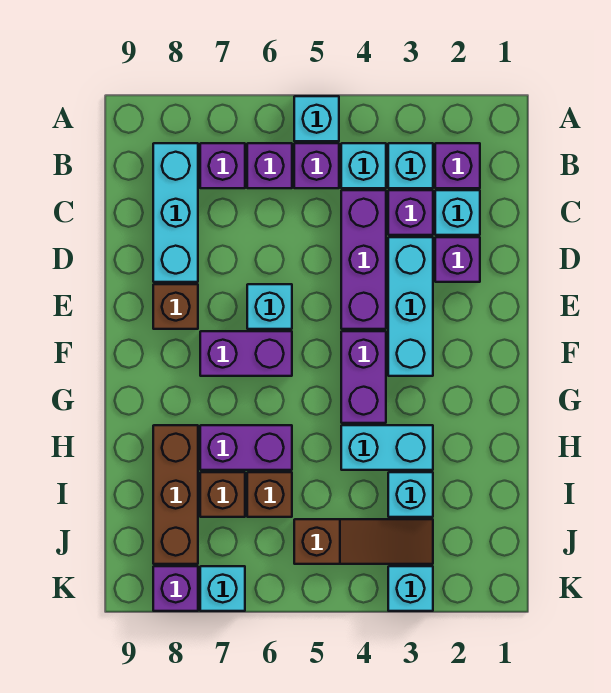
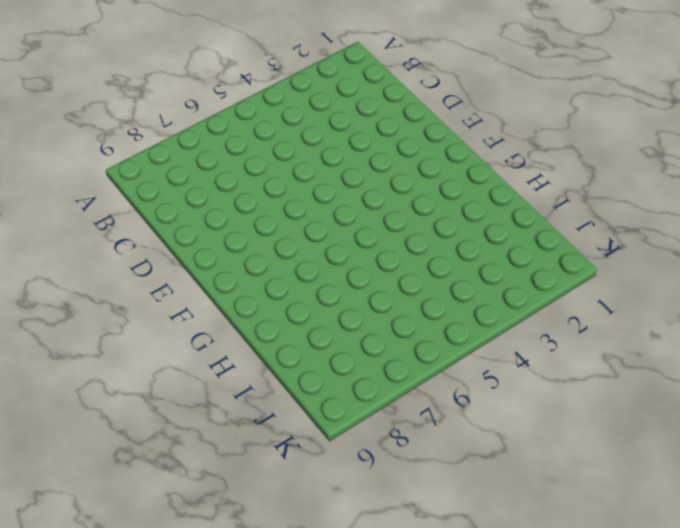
none -> cyan brick A5 level 1
none -> purple brick B2 level 1
none -> cyan brick B3 level 1

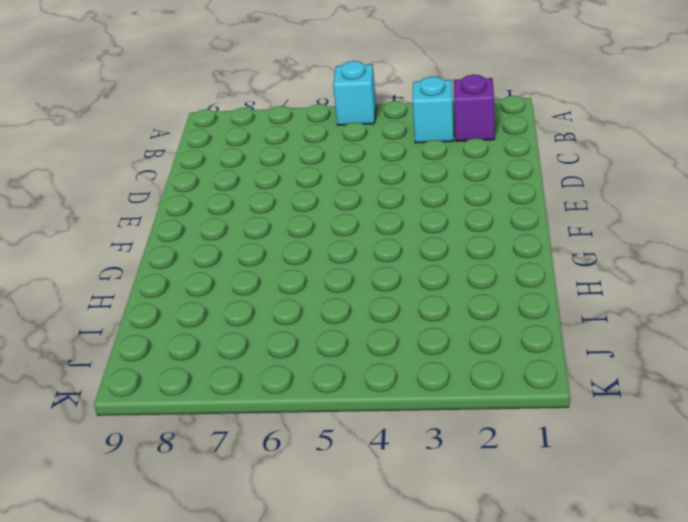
none -> cyan brick B4 level 1
none -> purple brick B5 level 1
none -> purple brick B6 level 1

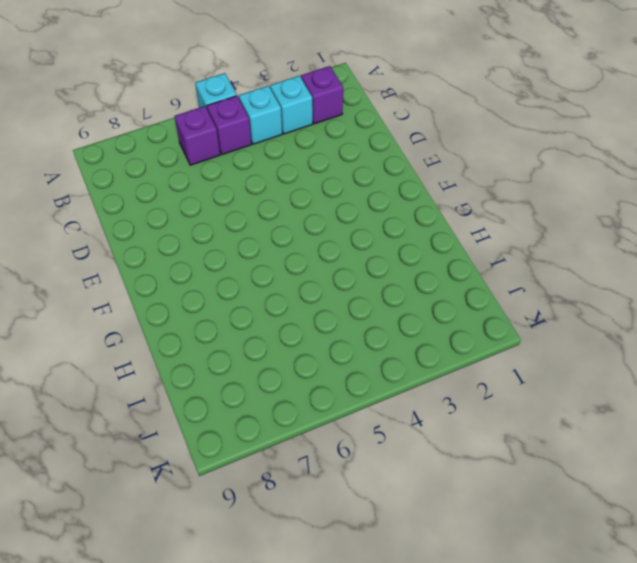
none -> purple brick B7 level 1
none -> cyan brick B8:D8 level 1
none -> cyan brick C2 level 1

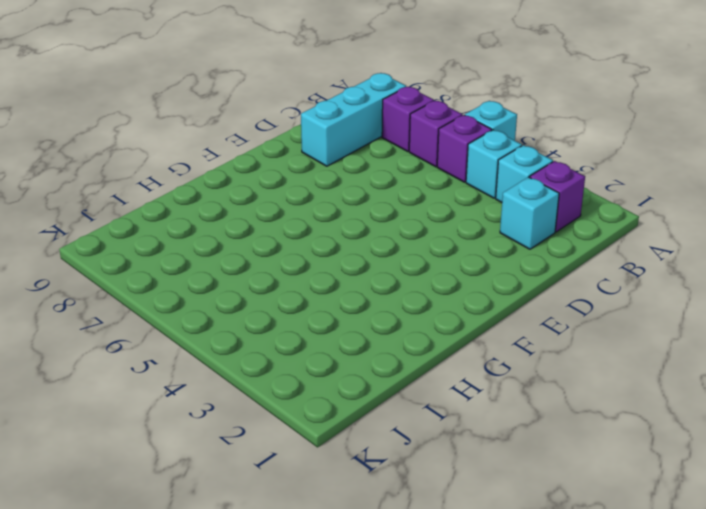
none -> purple brick C3 level 1
none -> purple brick C4:E4 level 1
none -> purple brick D2 level 1

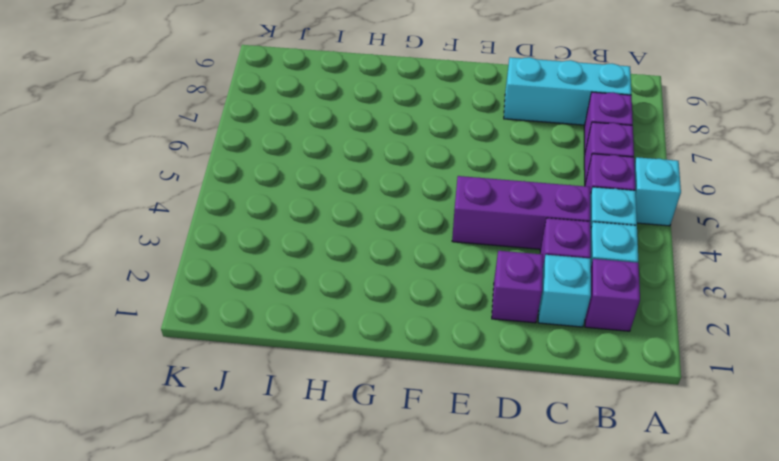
none -> cyan brick D3:F3 level 1
none -> cyan brick E6 level 1
none -> brown brick E8 level 1

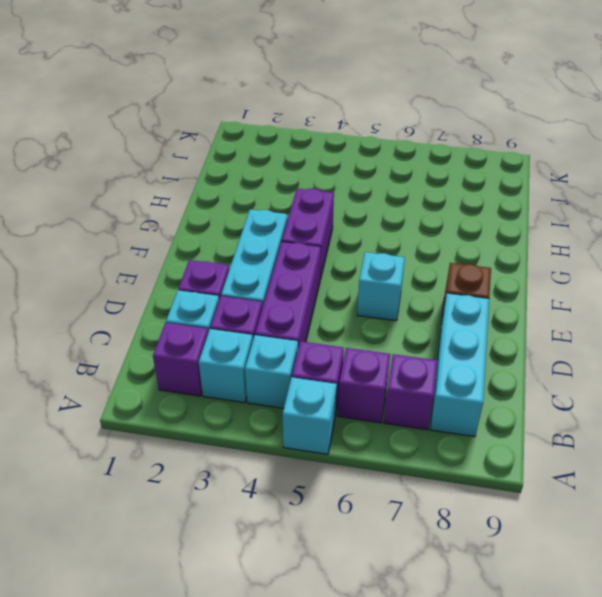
none -> purple brick F6:F7 level 1
none -> cyan brick H3:H4 level 1
none -> purple brick H6:H7 level 1

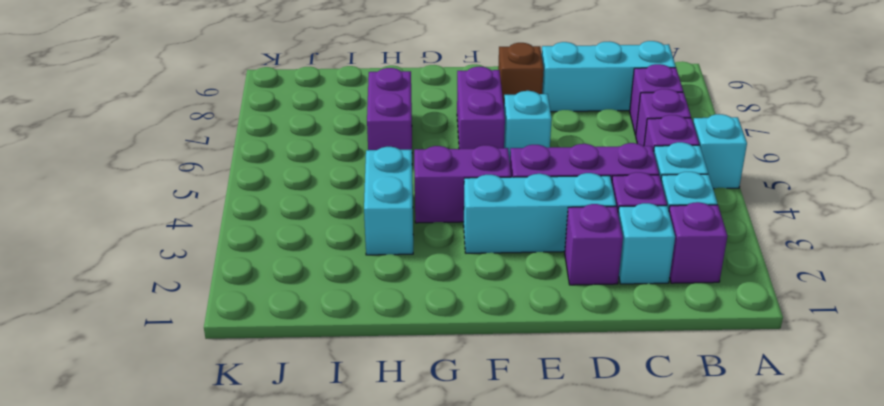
none -> brown brick H8:J8 level 1
none -> cyan brick I3 level 1
none -> brown brick I6 level 1

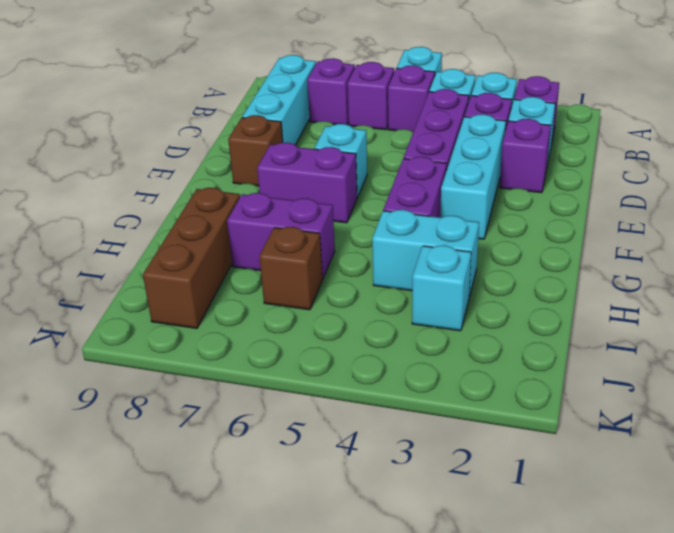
none -> brown brick I7 level 1
none -> brown slope J3:J5 level 1 top 5
none -> cyan brick K3 level 1

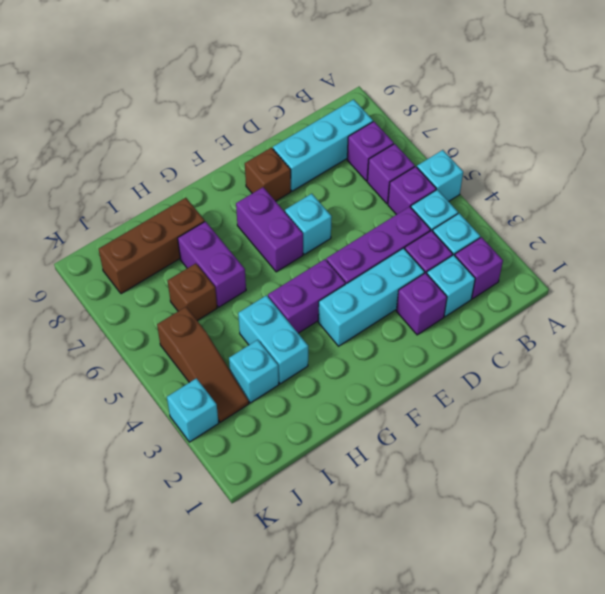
none -> brown brick I7 level 1
none -> cyan brick K7 level 1
none -> purple brick K8 level 1

